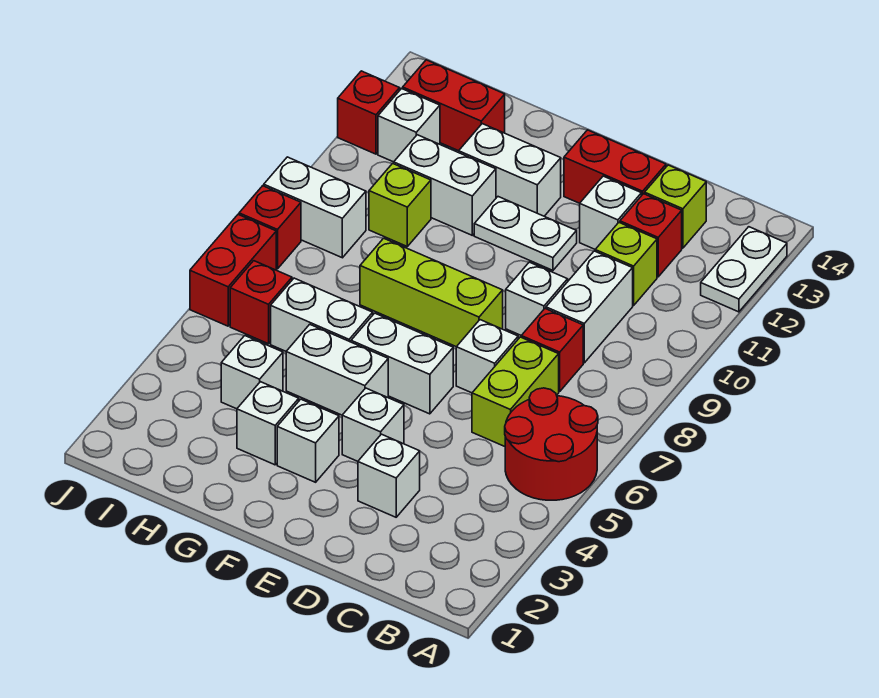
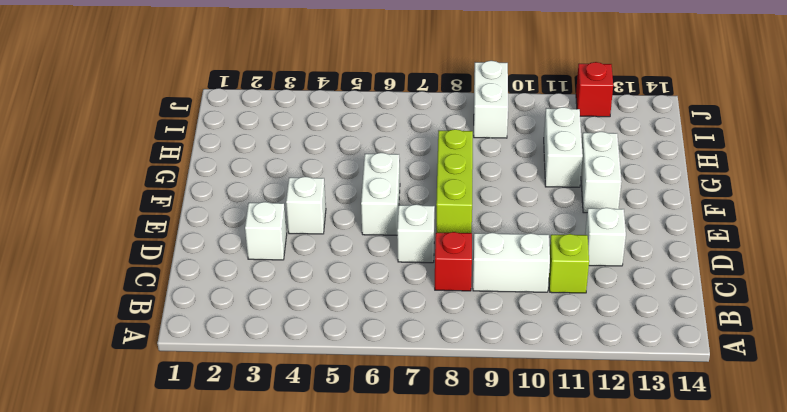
none -> red round brick A5:B6 level 1
none -> white plate A12:A13 level 1
none -> lime brick C6:C7 level 1
none -> red brick C12 level 1

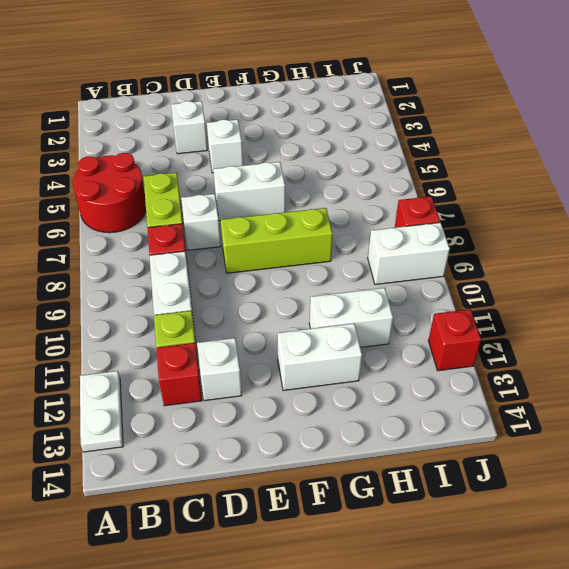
none -> lime brick C13 level 1
none -> white brick D9 level 1
none -> red brick D13:E13 level 1
none -> white plate E11:F11 level 1

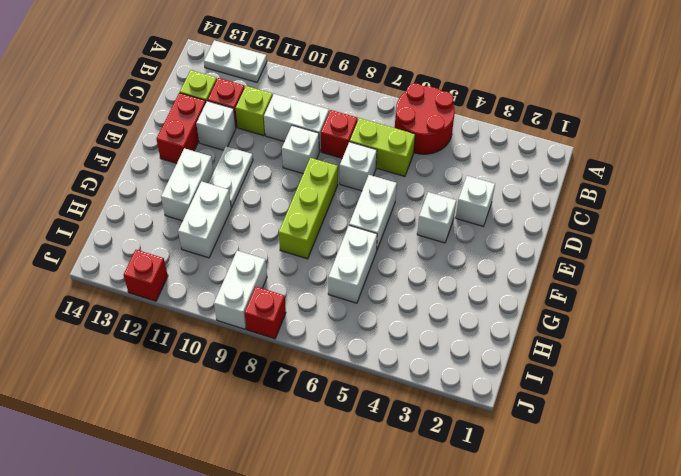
none -> white brick F3 level 1
none -> white brick F5:G5 level 1
none -> white brick G3 level 1
none -> white brick H4 level 1

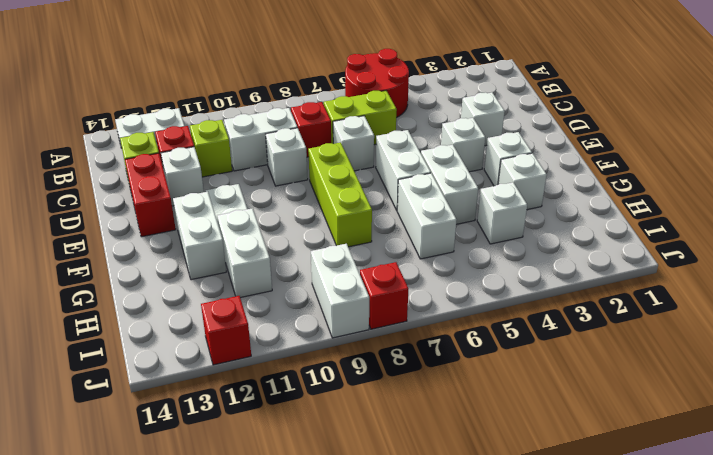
none -> lime brick H10 level 1
none -> red brick H13:I13 level 1
none -> red brick I6 level 1
none -> white brick I12 level 1

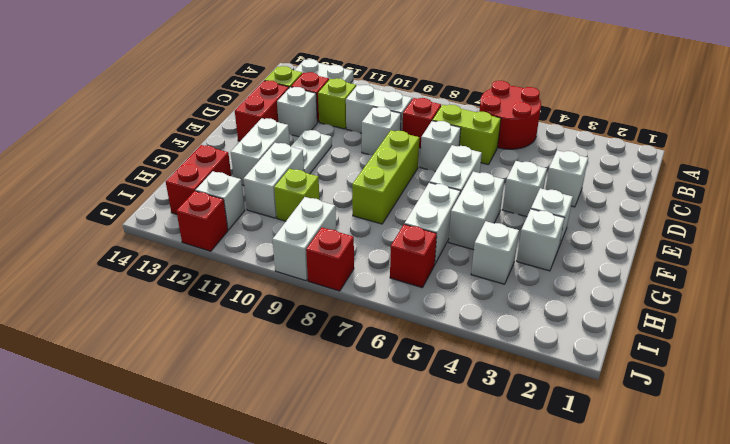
none -> red brick J6:J7 level 1

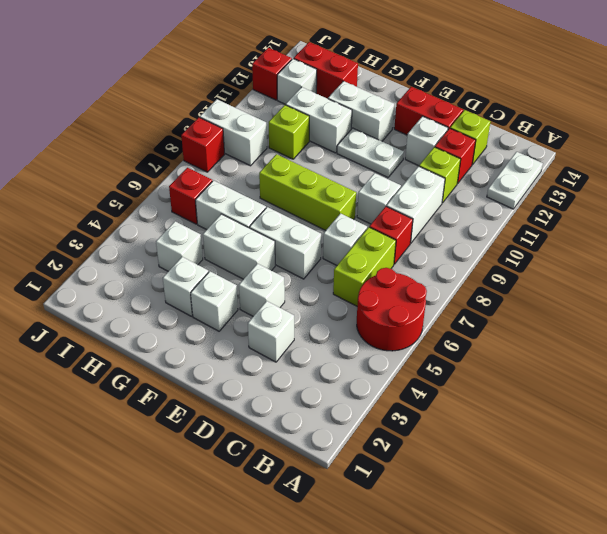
none -> red brick J6:J7 level 1

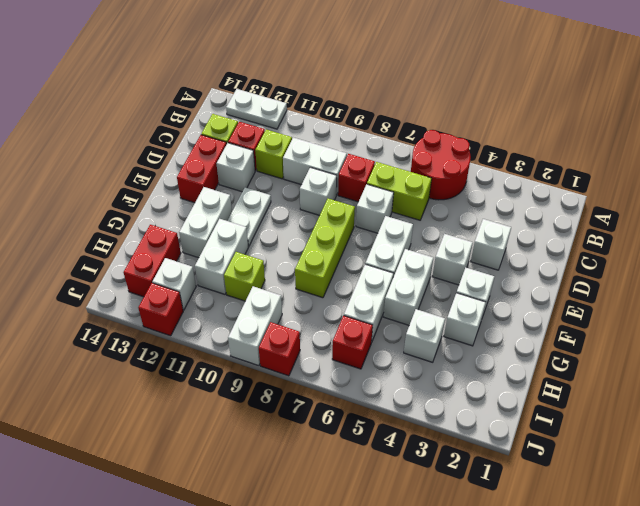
none -> red brick J6:J7 level 1

